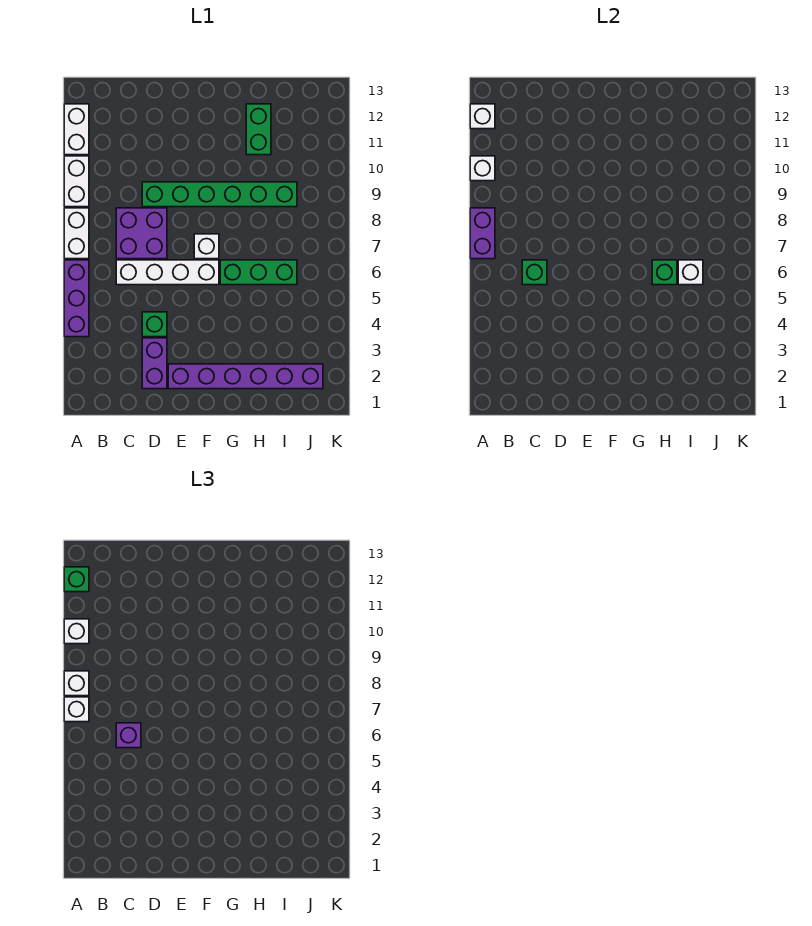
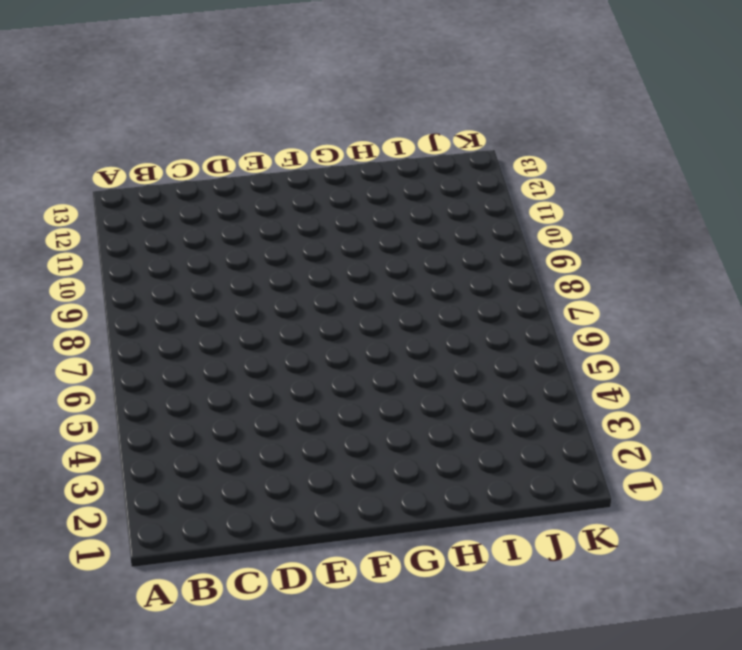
none -> purple brick A4:A6 level 1
none -> white brick A7:A8 level 1
none -> white brick A9:A10 level 1

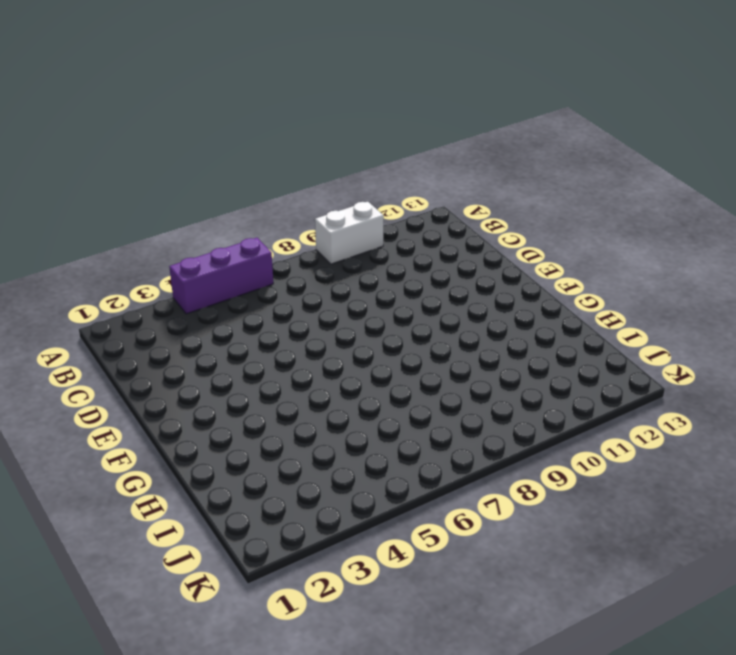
none -> white brick A7:A8 level 1
none -> white brick A11:A12 level 1
none -> white brick C6:F6 level 1

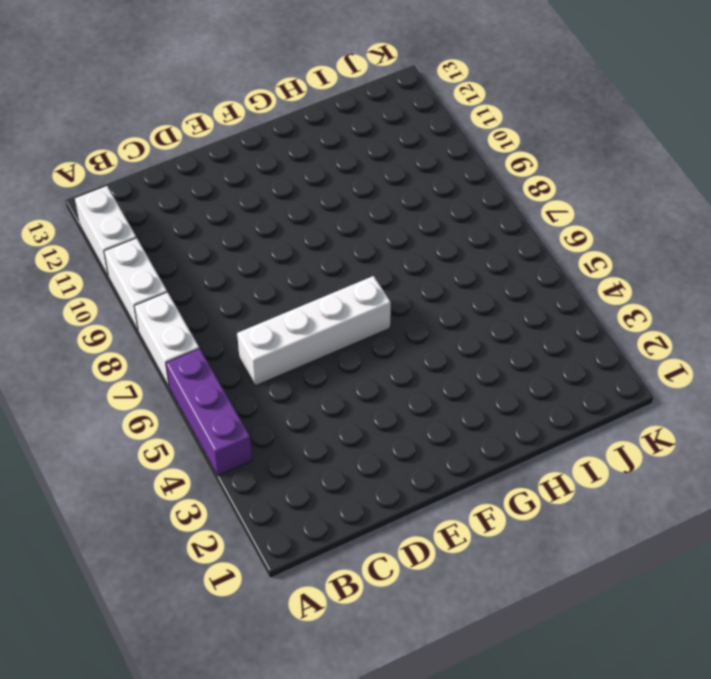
none -> purple brick C7:D8 level 1
none -> purple brick D2:D3 level 1
none -> green brick D4 level 1

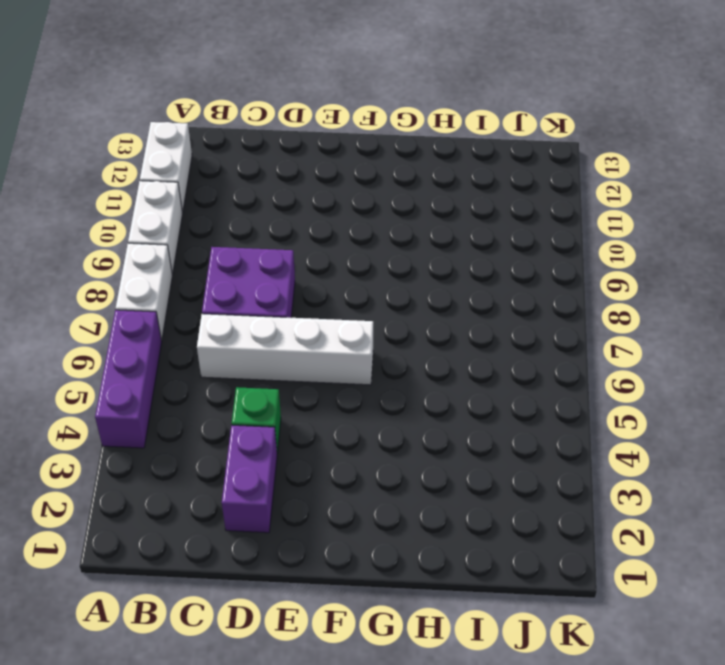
none -> green brick D9:I9 level 1
none -> purple brick E2:J2 level 1
none -> white brick F7 level 1

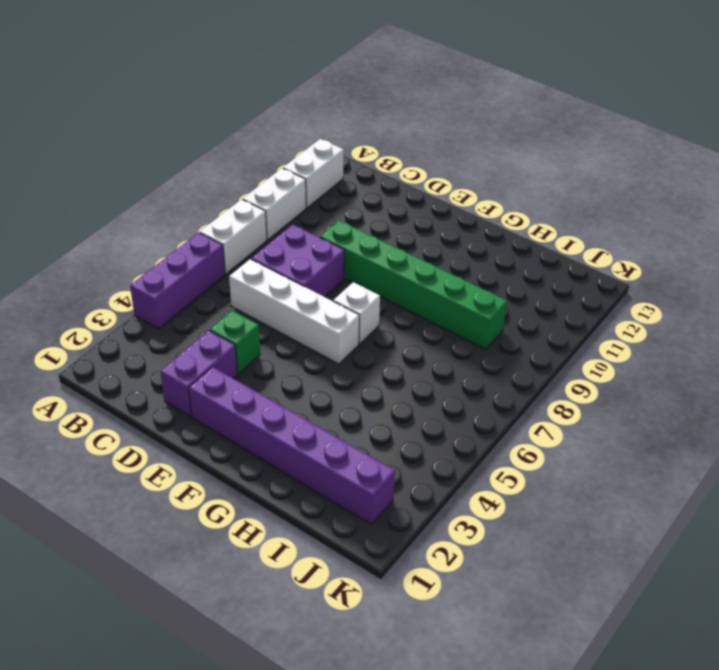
none -> green brick G6:I6 level 1
none -> green brick H11:H12 level 1
none -> purple brick A7:A8 level 2

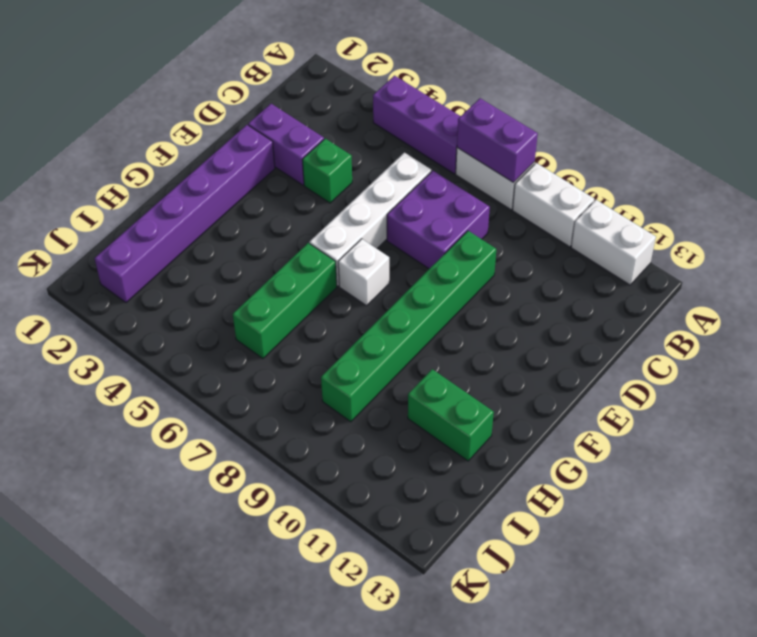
none -> white brick A10 level 2
none -> white brick A12 level 2
none -> green brick C6 level 2

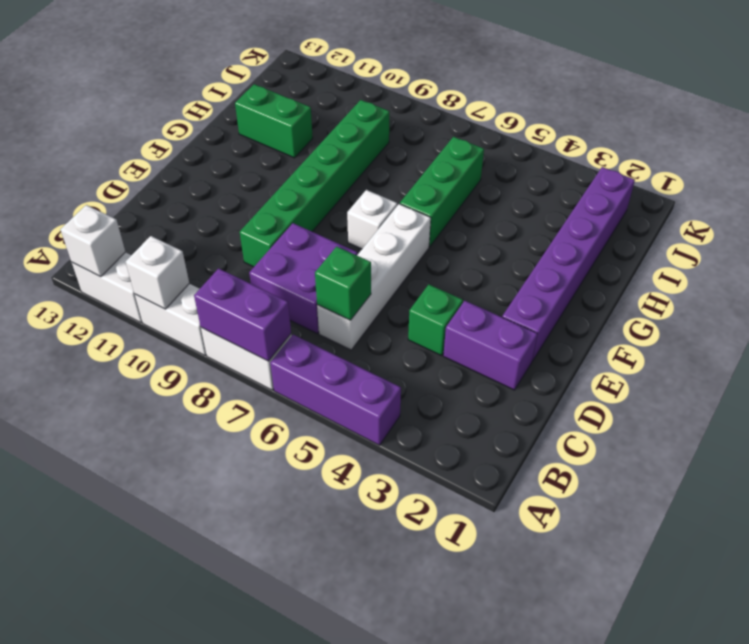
none -> green brick H6 level 2
none -> white brick I6 level 2
none -> white brick A7 level 3

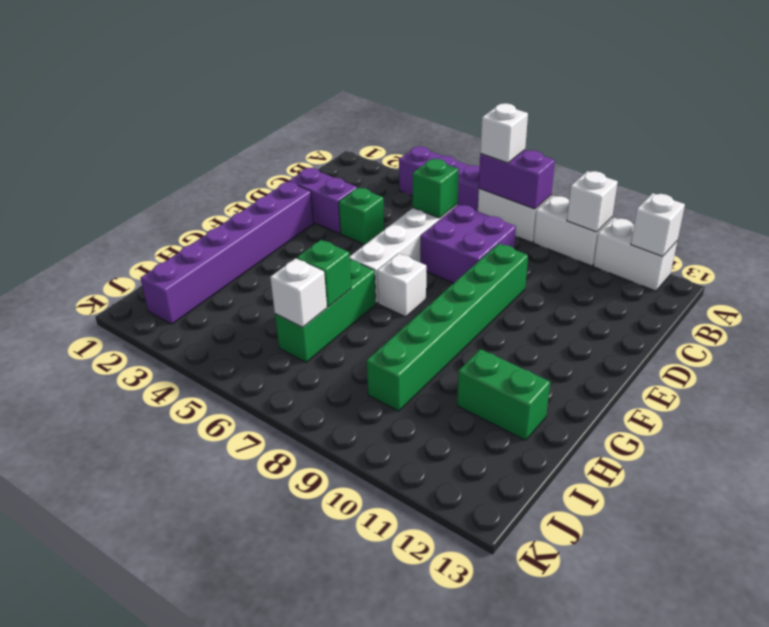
none -> white brick A8 level 3
none -> white brick A10 level 3
none -> green brick A12 level 3

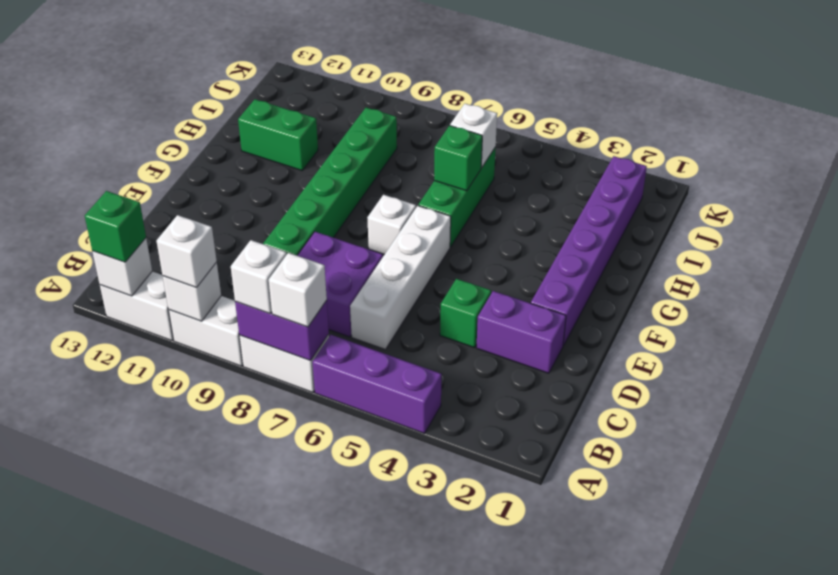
none -> green brick C6 level 2
none -> purple brick C6 level 3

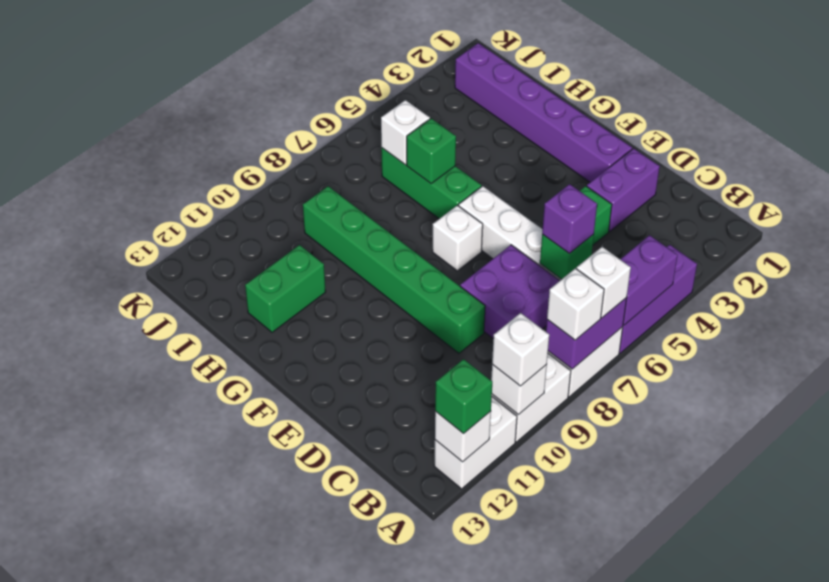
purple brick A5:A6 level 2 -> none

